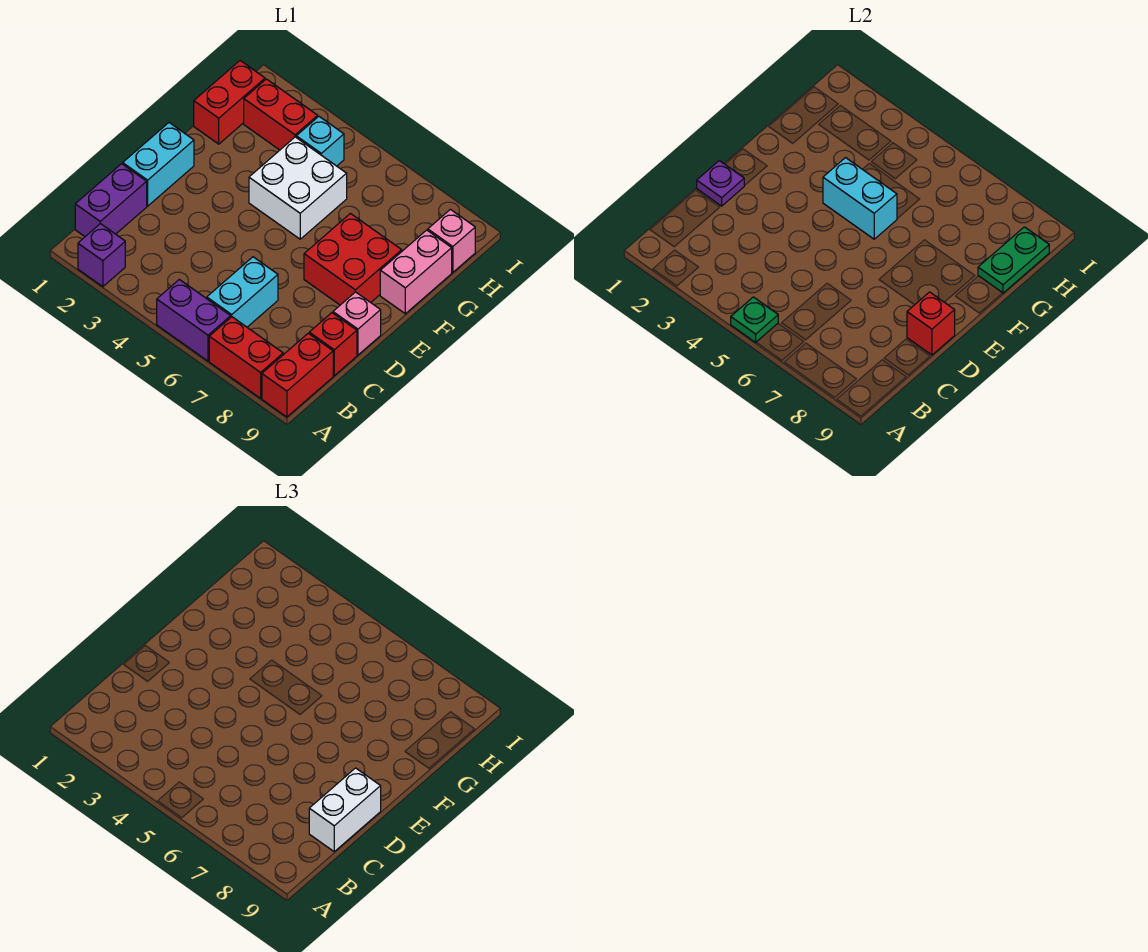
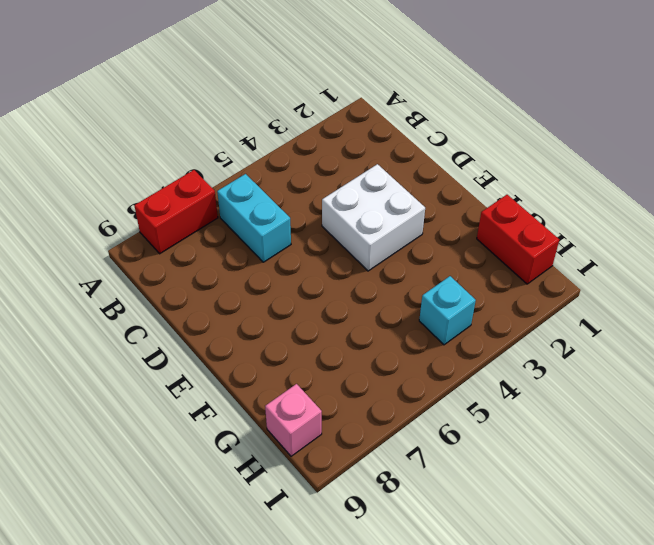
white brick D3:E4 level 1 -> white brick F4:G5 level 1
none -> purple brick A2 level 1
none -> purple brick A5:A6 level 1
none -> red brick A9:B9 level 1

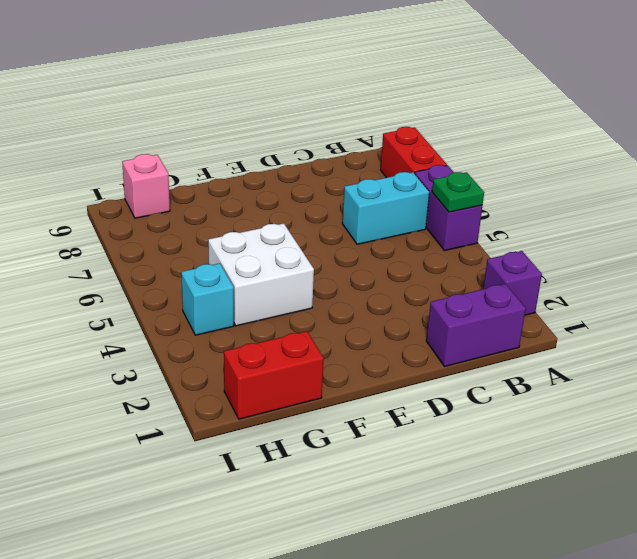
none -> red brick A9:B9 level 1
none -> red brick C9 level 1
none -> cyan brick D1:E1 level 1

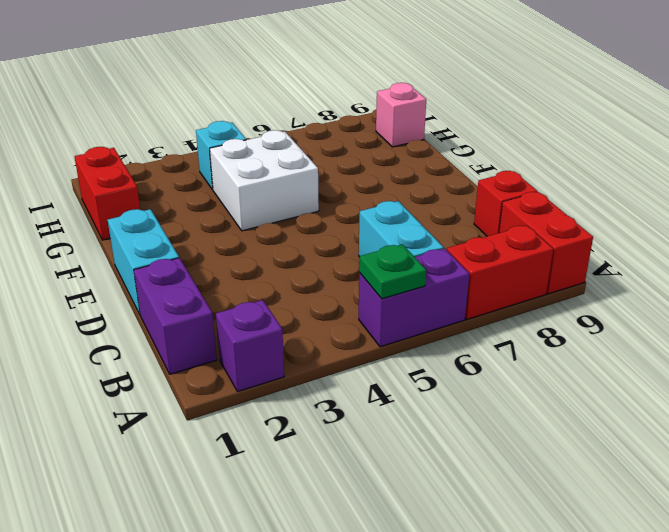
none -> pink brick D9 level 1
none -> red brick E7:F8 level 1
none -> pink brick F9:G9 level 1

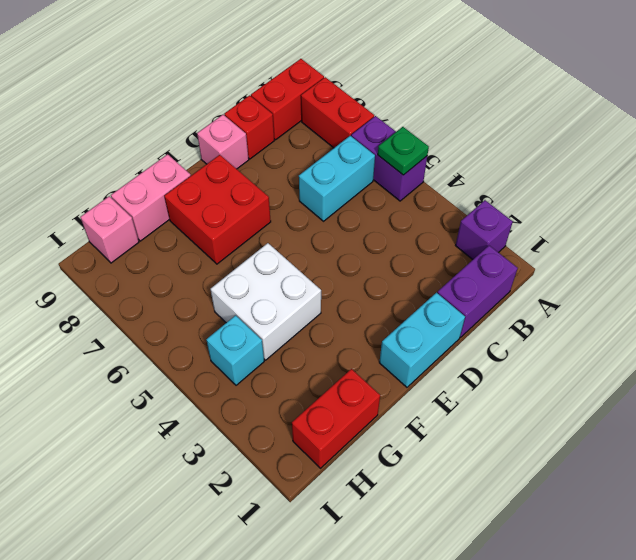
none -> red brick H2:H3 level 1
none -> purple plate D1 level 2
none -> red brick D9 level 2

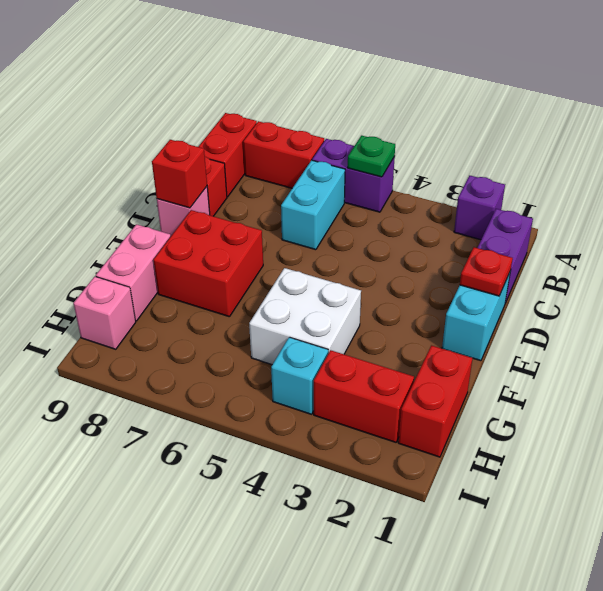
red plate D1 level 2 -> purple plate D1 level 2
none -> cyan brick F4:F5 level 2
none -> green plate G9:H9 level 2
none -> white brick C9:D9 level 3

